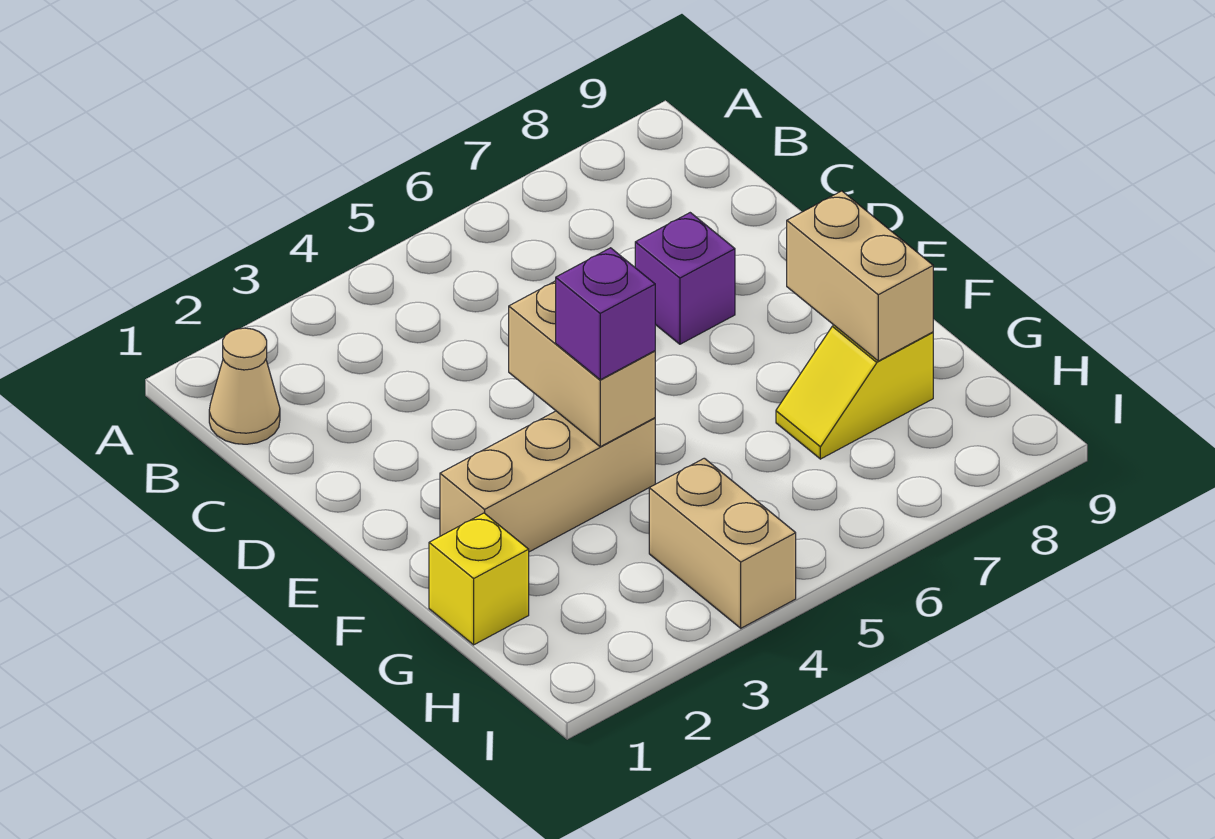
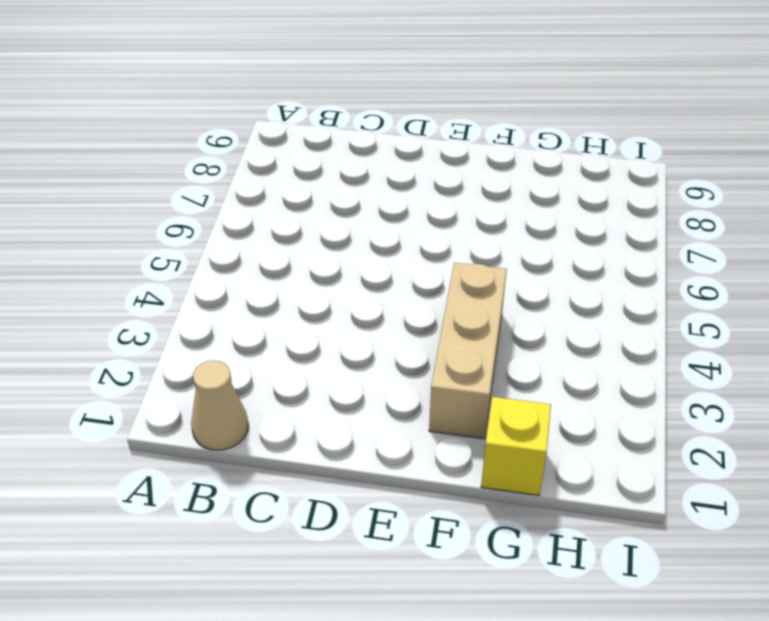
none -> purple brick D7 level 1
none -> yellow slope G7:G8 level 1 top 8

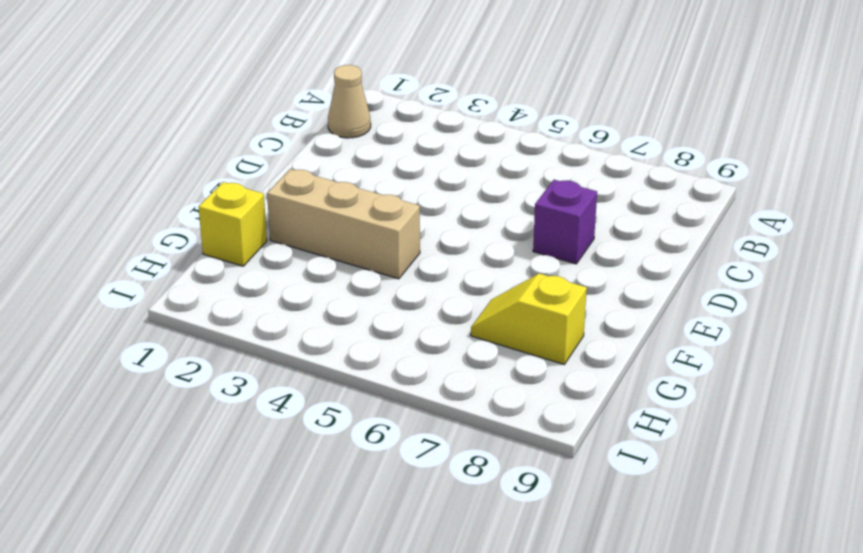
none -> tan brick H4:I4 level 1
none -> tan brick E4:F4 level 2

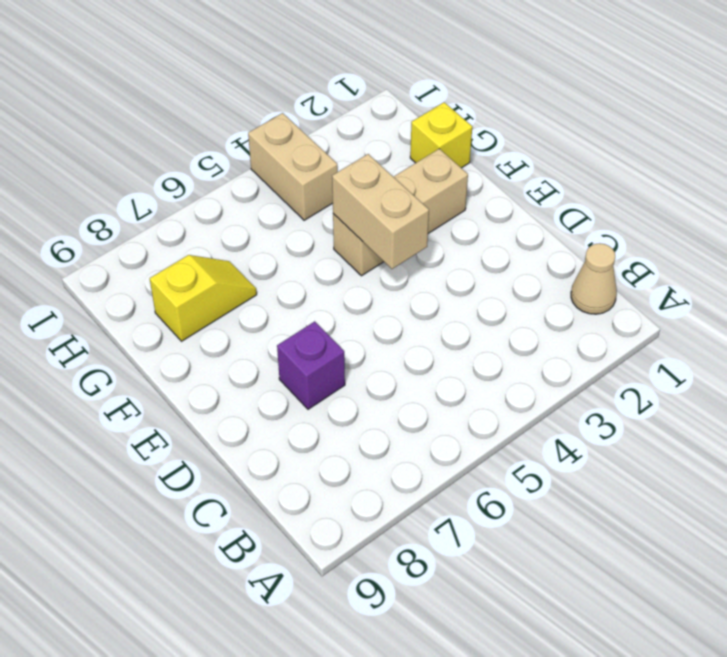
none -> tan brick F8:G8 level 2
none -> purple brick F4 level 3

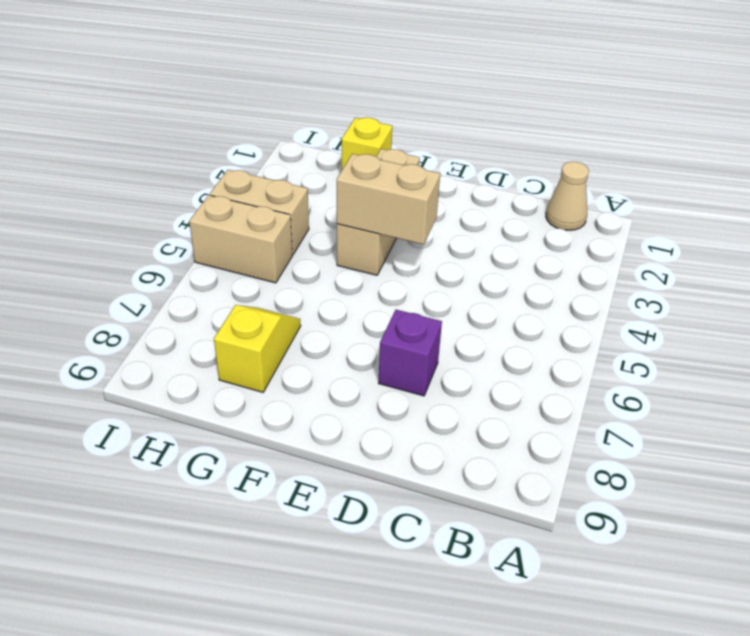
tan brick H5:I5 level 1 -> tan brick F8:G8 level 2
none -> purple brick F4 level 3

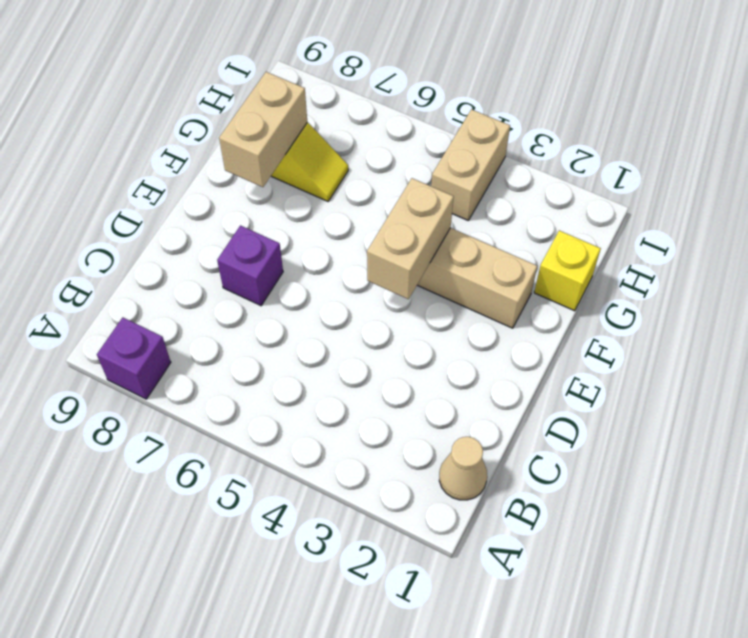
purple brick A8 level 1 -> purple brick F4 level 3

